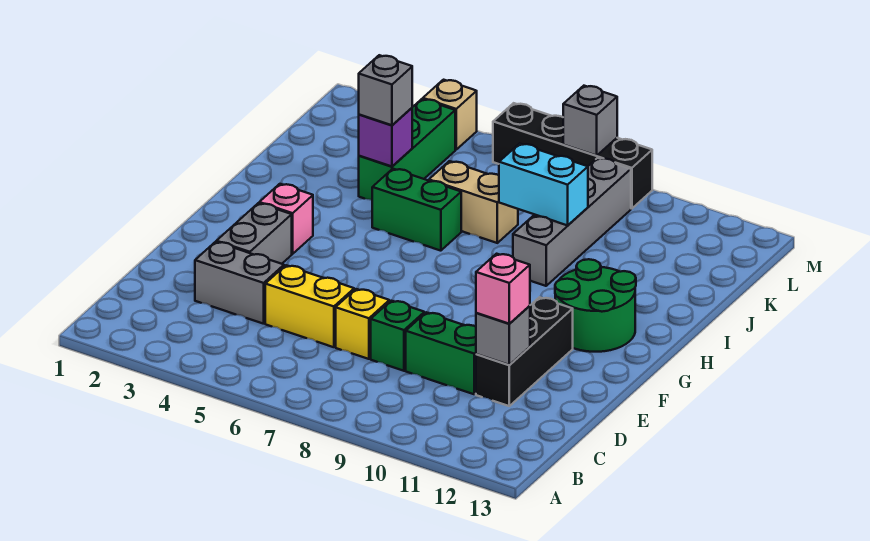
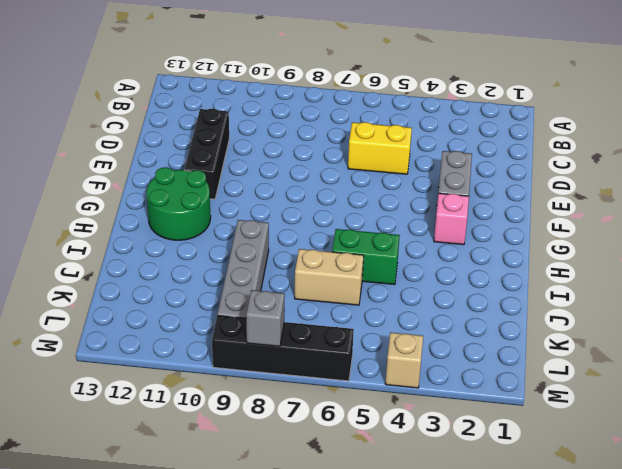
none -> grey brick D3:D4 level 1
none -> yellow brick D7 level 1
none -> green brick D8 level 1

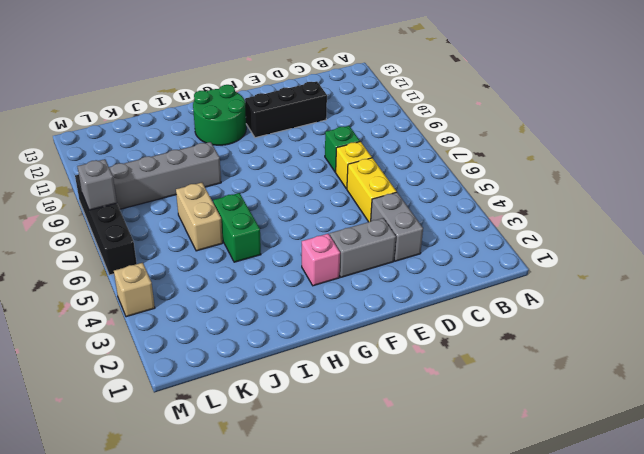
none -> green brick D9:D10 level 1
none -> green brick J4:L4 level 1
none -> grey brick D11 level 2

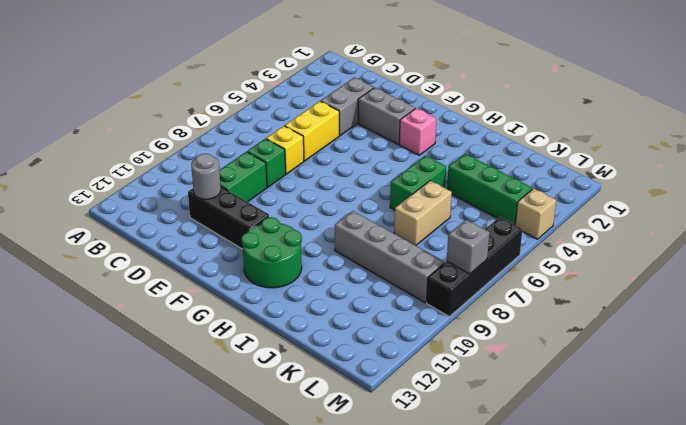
grey round brick D11 level 2 -> grey brick D11 level 2
none -> purple brick J4 level 2
none -> cyan brick J8:J9 level 2
none -> pink brick D11 level 3

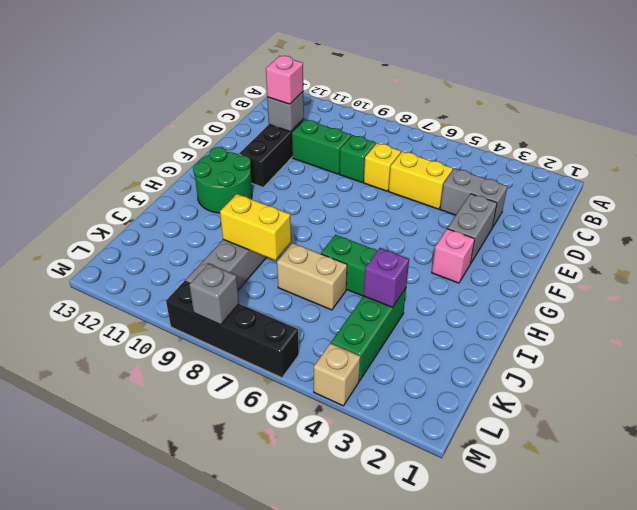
yellow brick J8:J9 level 2 -> cyan brick J8:J9 level 2
none -> grey brick J4 level 3

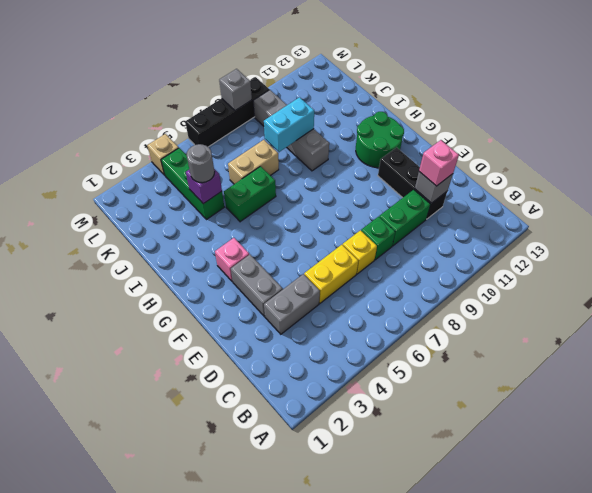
grey round brick J4 level 3 -> grey brick J4 level 3

